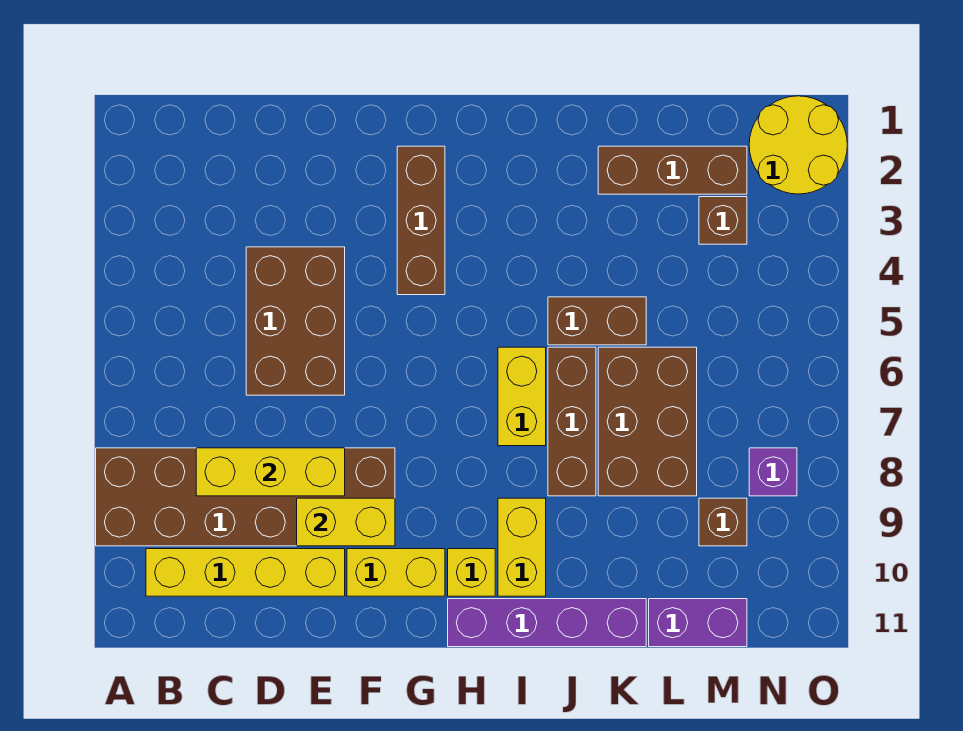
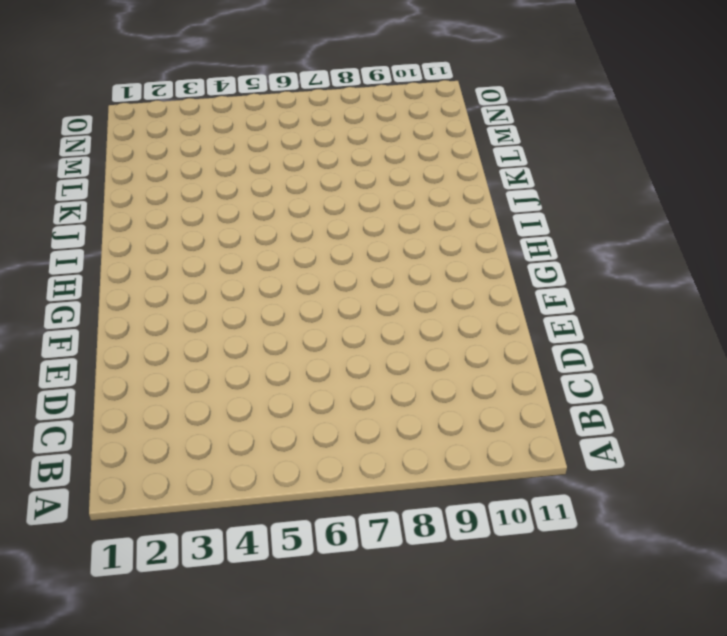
none -> brown brick A8:F9 level 1
none -> yellow brick B10:E10 level 1
none -> brown brick D4:E6 level 1

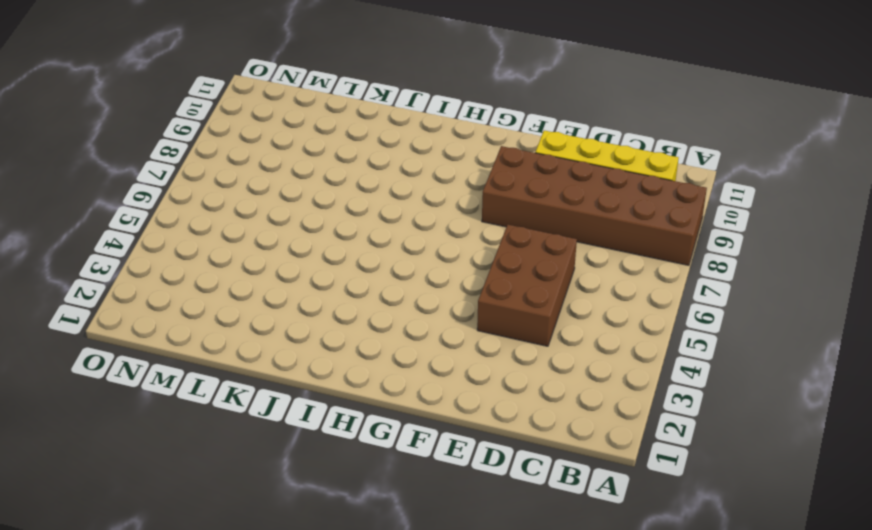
none -> yellow brick F10:G10 level 1
none -> brown brick G2:G4 level 1
none -> yellow brick H10 level 1

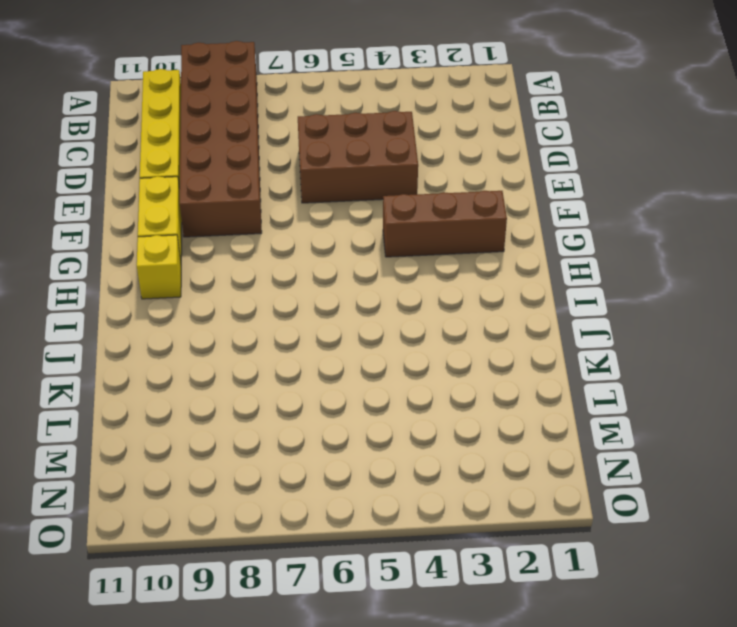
none -> purple brick H11:K11 level 1
none -> yellow brick I6:I7 level 1
none -> yellow brick I9:I10 level 1

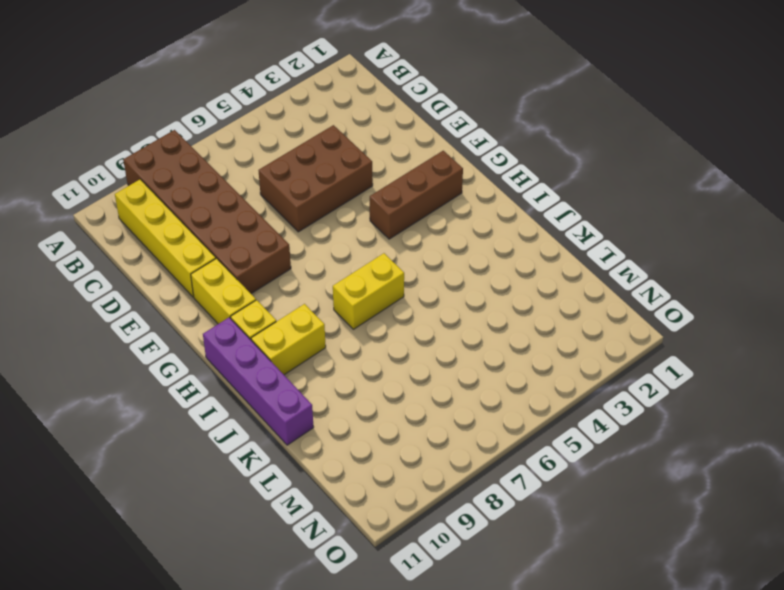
none -> brown brick J5:K5 level 1
none -> brown brick J6:J8 level 1
none -> brown brick K2:M2 level 1

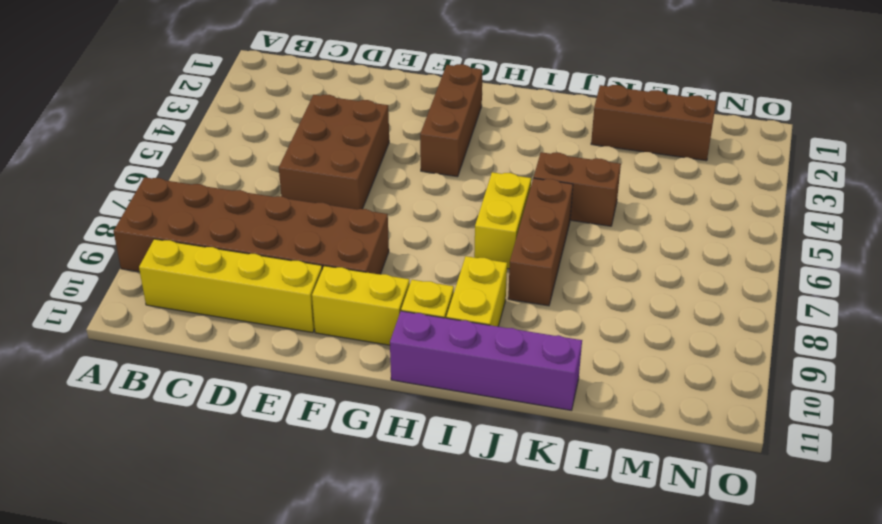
none -> brown brick K6:L8 level 1
none -> purple brick L11:M11 level 1
none -> brown brick M3 level 1

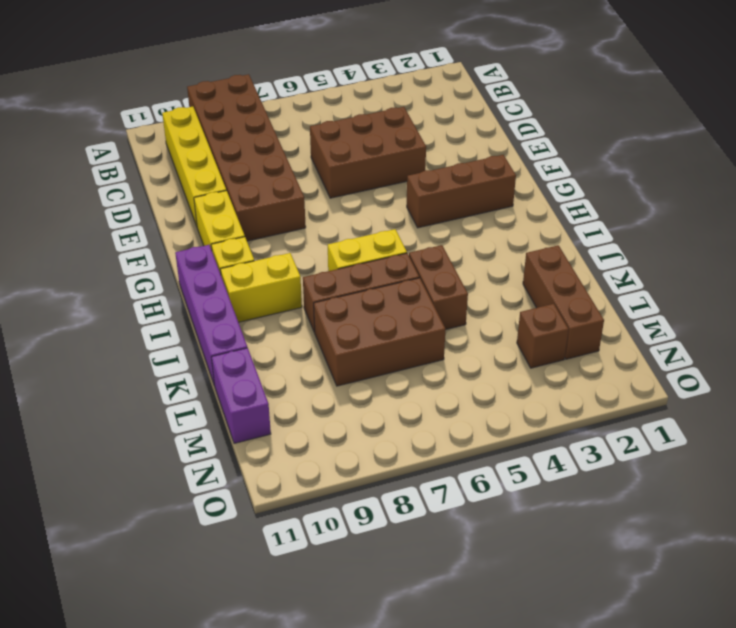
none -> brown brick M9 level 1
none -> yellow round brick N1:O2 level 1
none -> purple brick N8 level 1

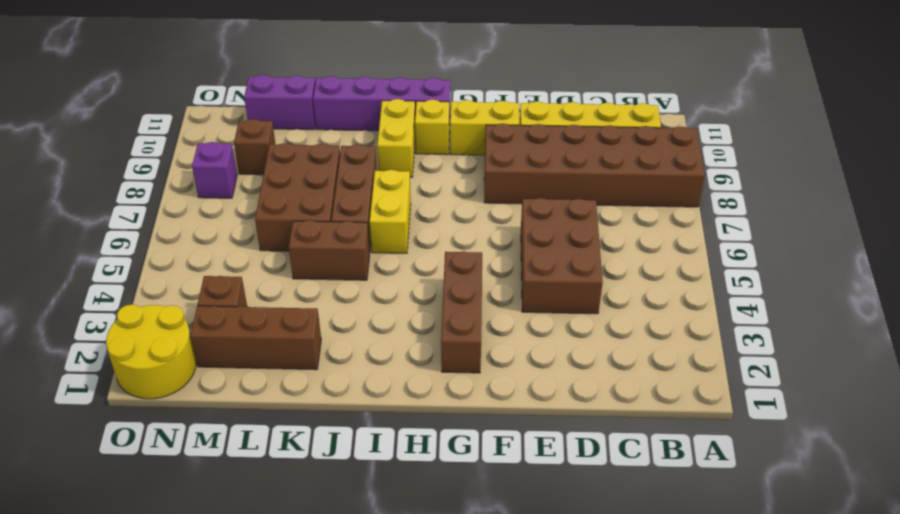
none -> yellow brick C8:E8 level 2
none -> yellow brick E9:F9 level 2

